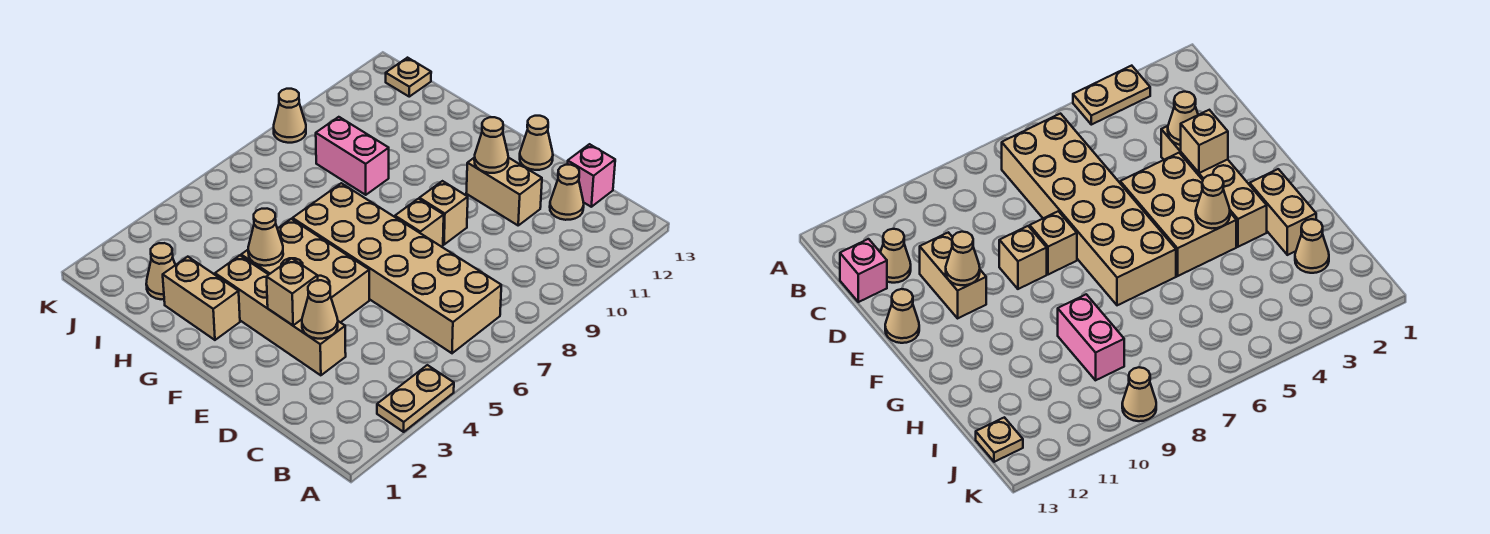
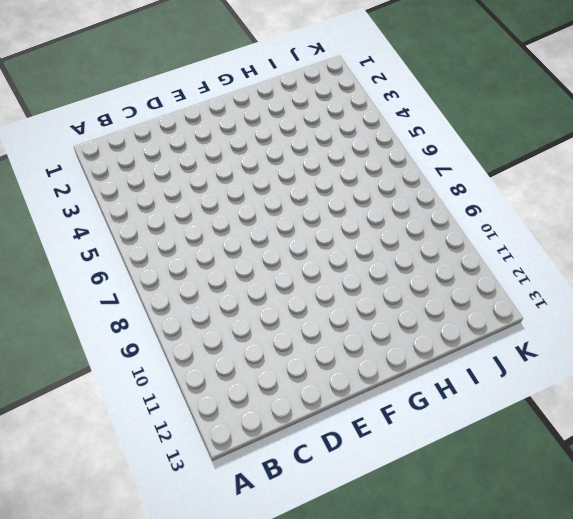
none -> tan plate A3:A4 level 1
none -> tan brick B6:G7 level 1
none -> tan cone C12 level 1

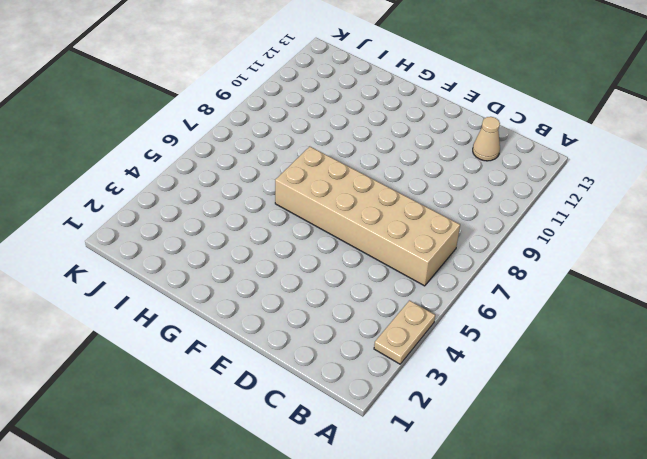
none -> pink brick C13 level 1
none -> tan brick D3:G3 level 1
none -> tan brick D11:E11 level 1

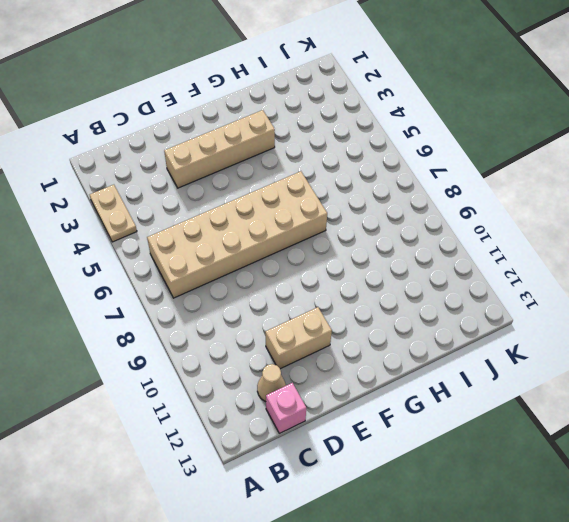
none -> tan brick E4:G5 level 1
none -> tan brick E8 level 1
none -> tan brick E9 level 1

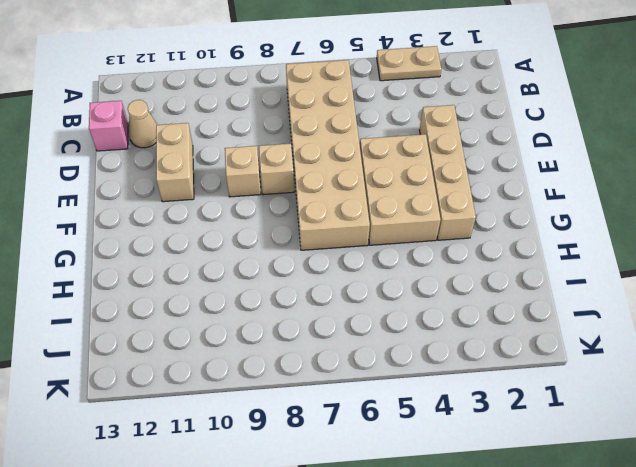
none -> tan cone E13 level 1
none -> tan brick G2:H2 level 1
none -> pink brick H9:I9 level 1

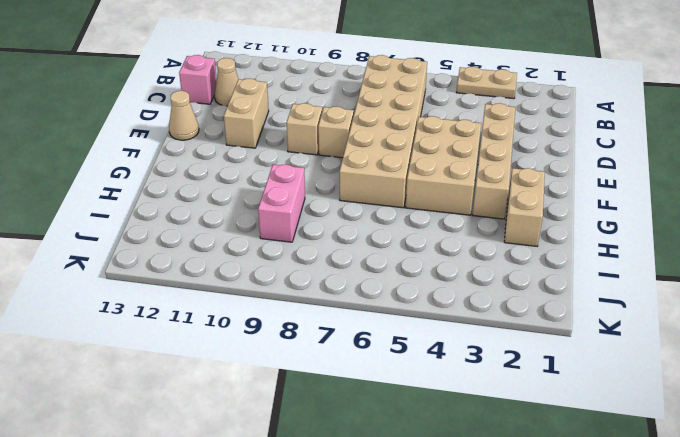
none -> tan cone I2 level 1
none -> tan plate J13 level 1
none -> tan cone K9 level 1

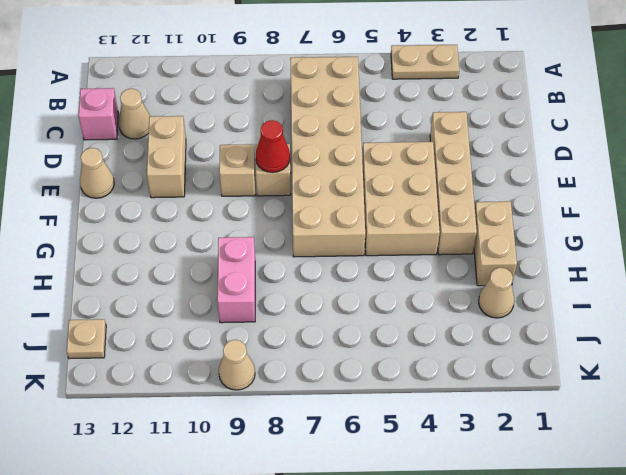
red cone E8 level 2 -> none
none -> tan cone D3 level 2
none -> tan brick E3 level 2
none -> tan cone E11 level 2

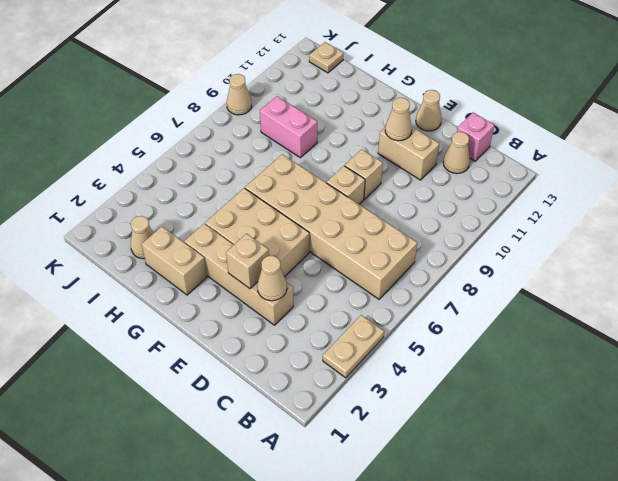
none -> tan cone G4 level 2

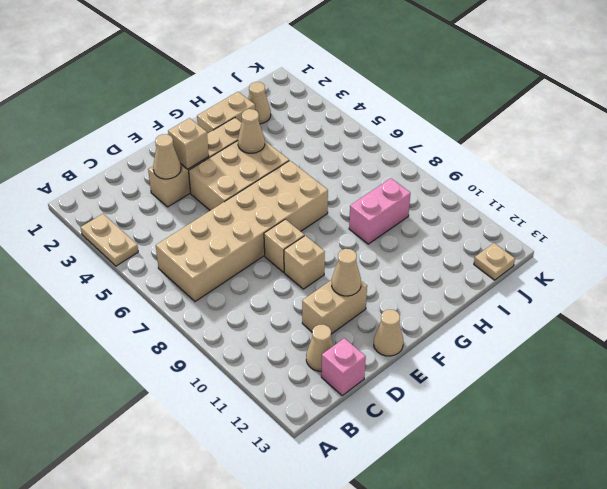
none -> tan cone K9 level 1

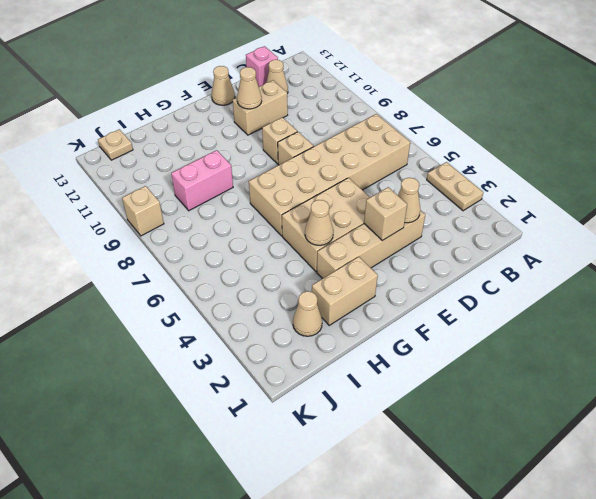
tan brick K9 level 1 -> tan cone K9 level 1

